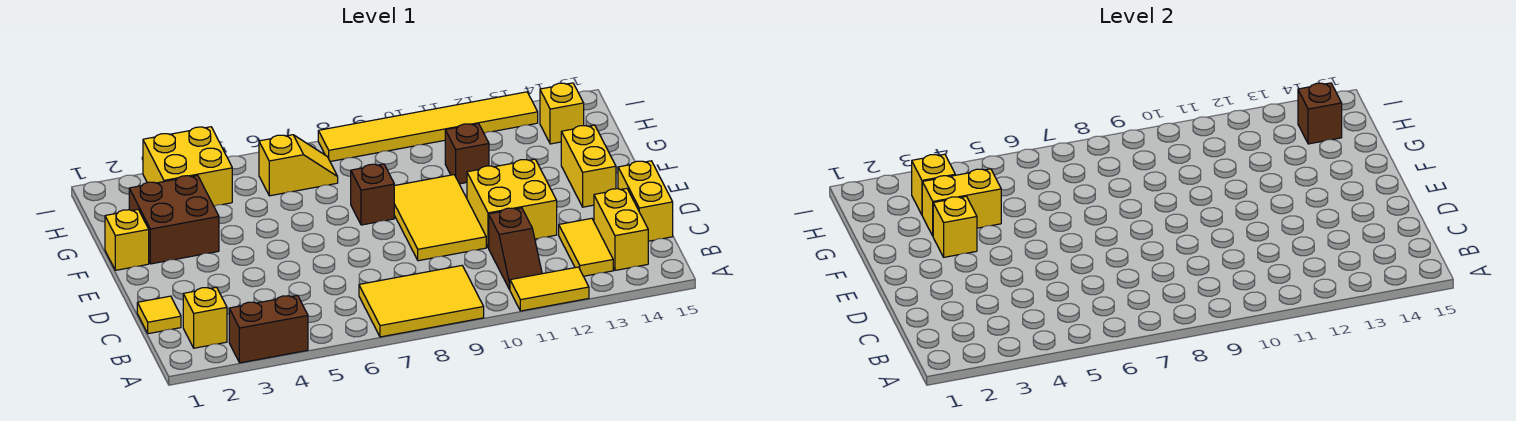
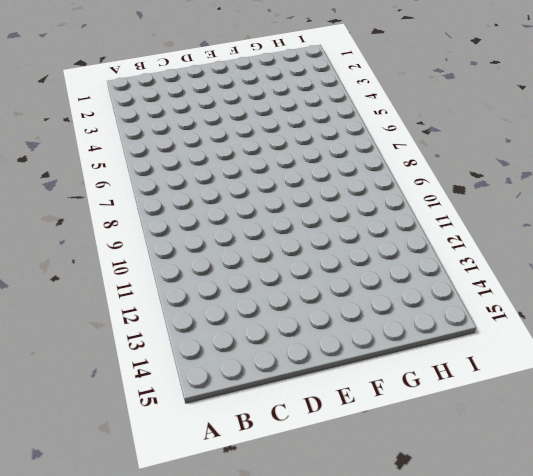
none -> brown brick A3:A4 level 1
none -> yellow tile A7:B9 level 1
none -> yellow tile A11:A12 level 1

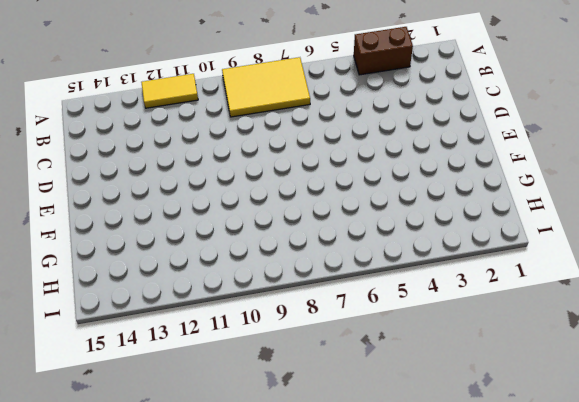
none -> yellow brick B2 level 1
none -> brown slope B11:C11 level 1 top C
none -> yellow tile B13:C13 level 1

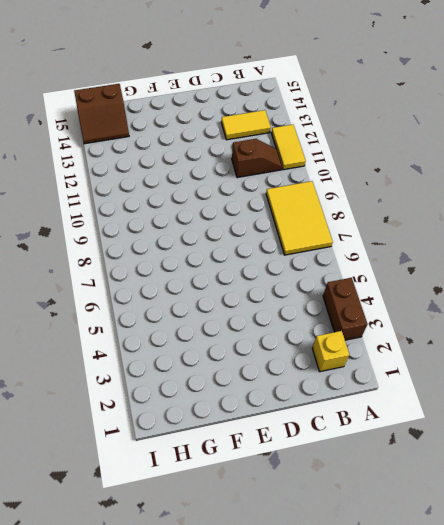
brown slope H14:I15 level 1 top 15 -> yellow brick H14 level 1
none -> yellow brick B14:C14 level 1
none -> yellow tile C1 level 1
none -> yellow brick C15:D15 level 1

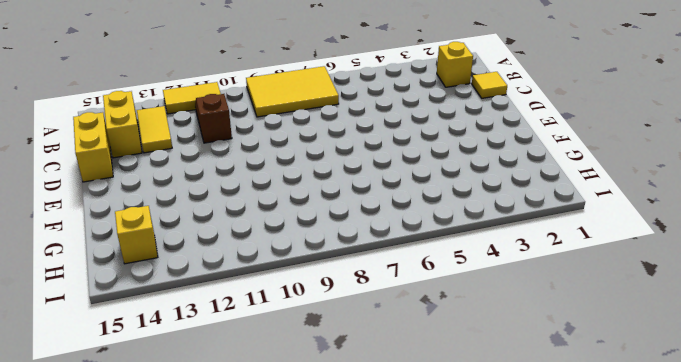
none -> brown brick A3:A4 level 1
none -> yellow tile D9:F10 level 1
none -> yellow brick D11:E12 level 1

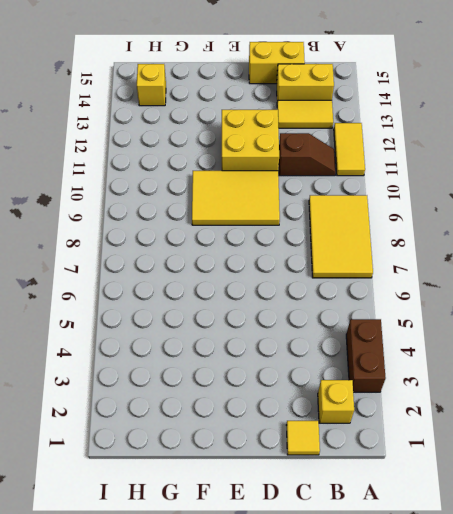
none -> yellow brick E14:F14 level 1
none -> yellow brick F1 level 1
none -> brown brick F2:G3 level 1

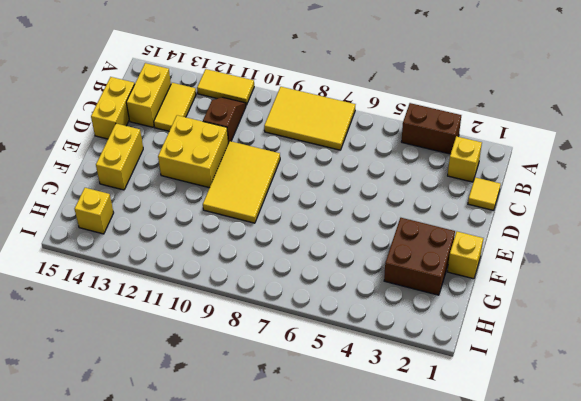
none -> brown brick F8 level 1
none -> brown brick G11 level 1
none -> yellow brick H3:I4 level 1

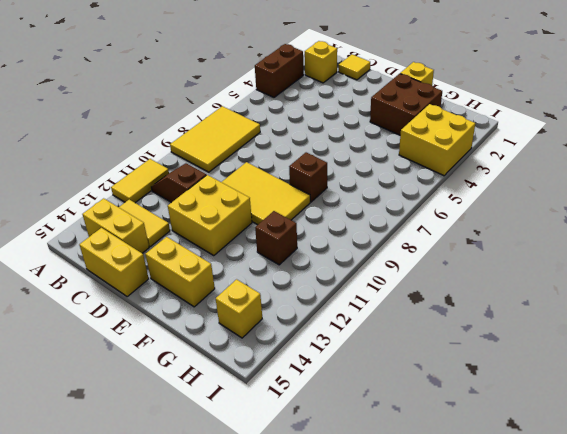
none -> yellow slope H6:H7 level 1 top 6
none -> yellow tile I8:I13 level 1
none -> yellow brick F3 level 2

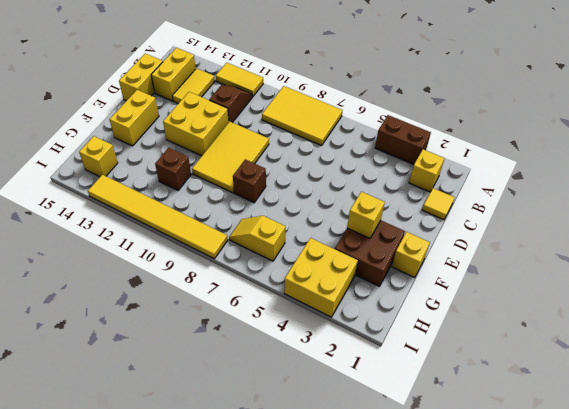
none -> yellow brick G3:G4 level 2
none -> yellow brick H3 level 2
none -> brown brick H14 level 2

